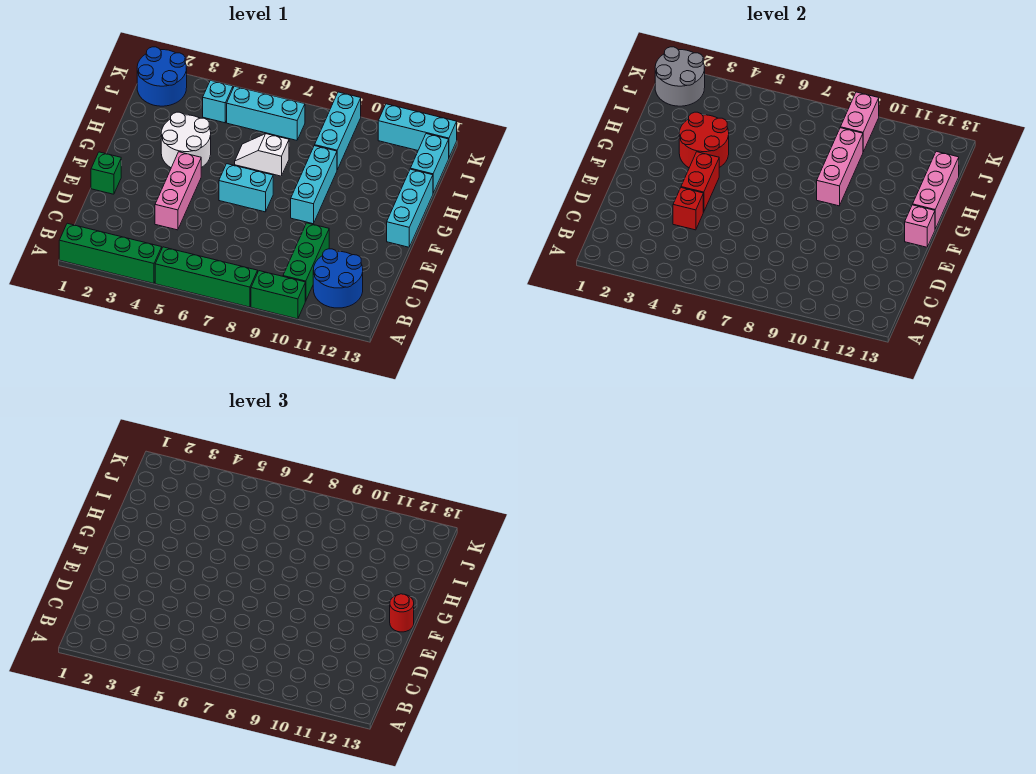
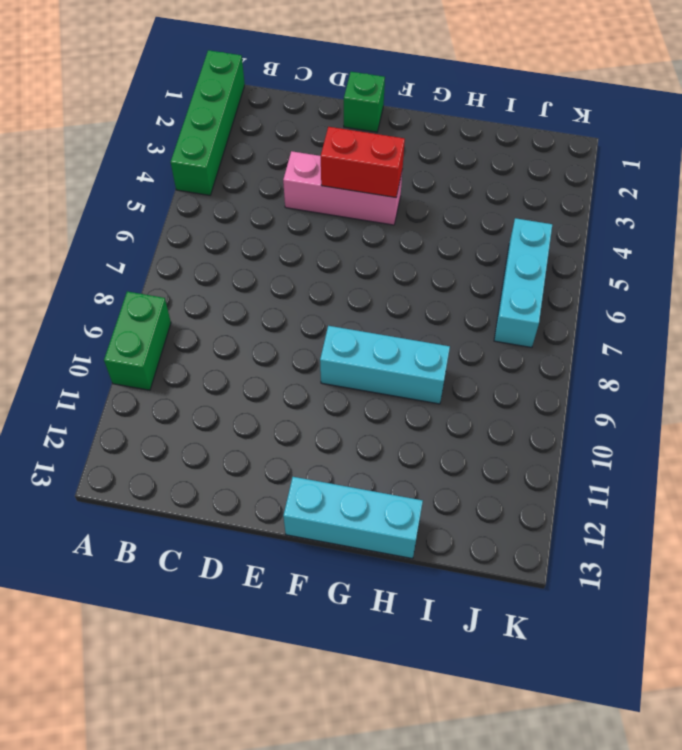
none -> green brick A5:A8 level 1
none -> green brick B10:D10 level 1
none -> blue round brick B11:C12 level 1

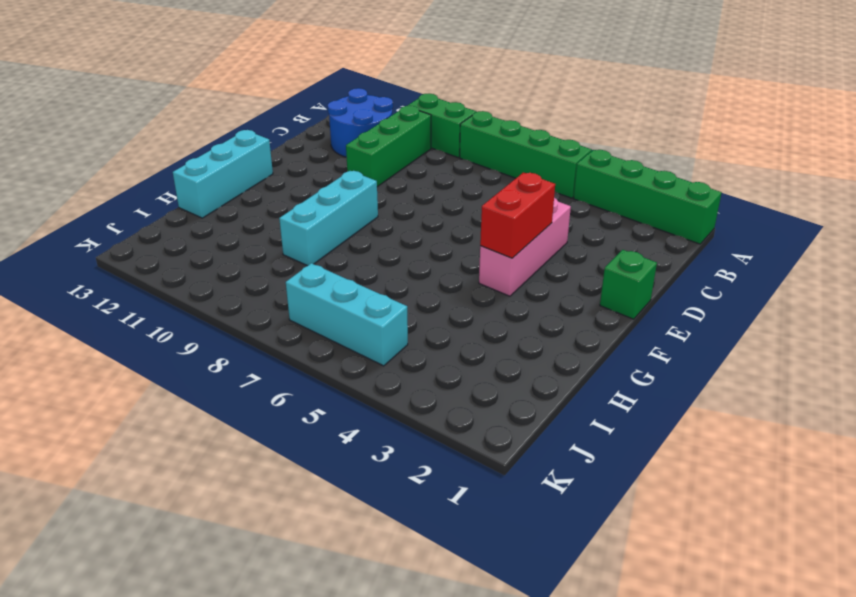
none -> cyan brick F6:F7 level 1
none -> white round brick G3:H4 level 1
none -> white slope H6:H7 level 1 top 7

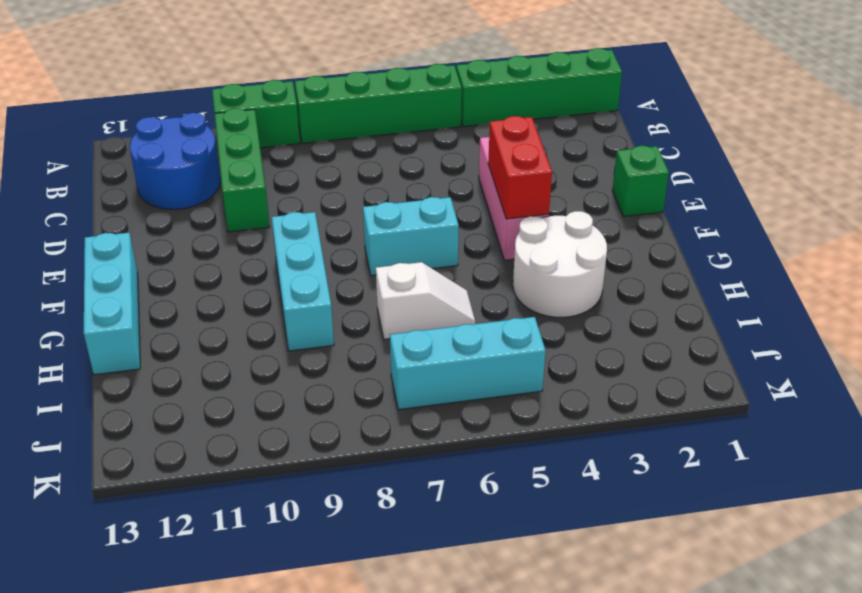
none -> cyan brick I9:K9 level 1
none -> cyan brick I13:J13 level 1
none -> blue round brick J1:K2 level 1

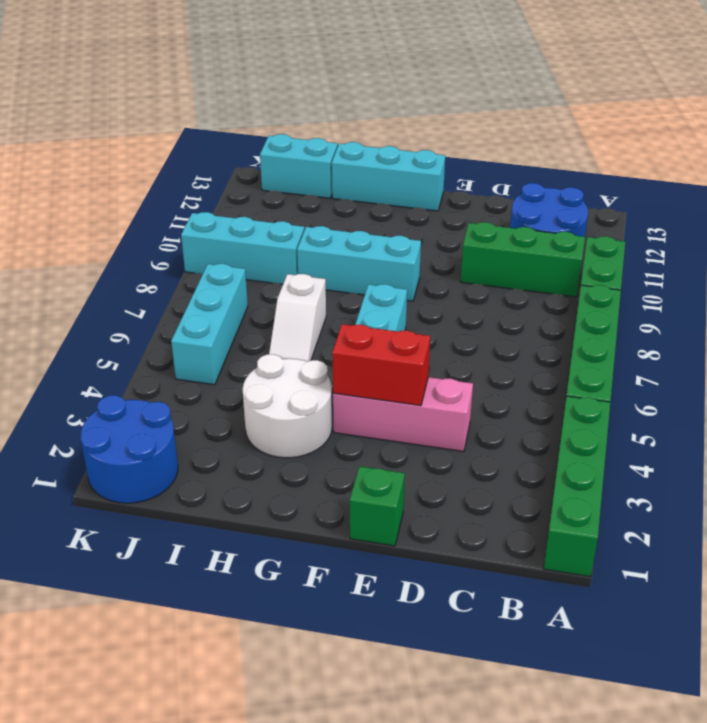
none -> cyan brick J4 level 1
none -> cyan brick K11:K13 level 1
none -> red brick D4 level 2

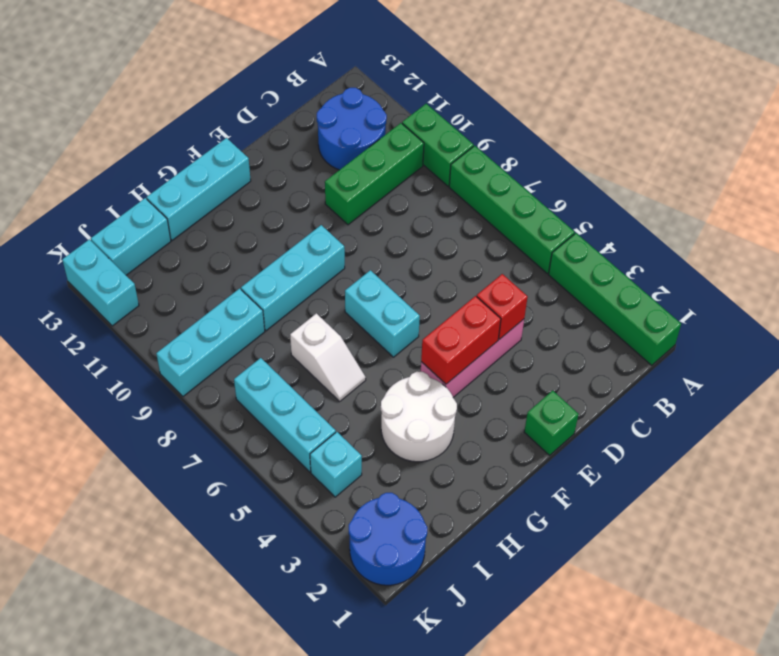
cyan brick K12:K13 level 1 -> cyan brick K11:K13 level 1
none -> pink brick F13 level 2
none -> red round brick G3:H4 level 2
none -> pink brick G9:I9 level 2

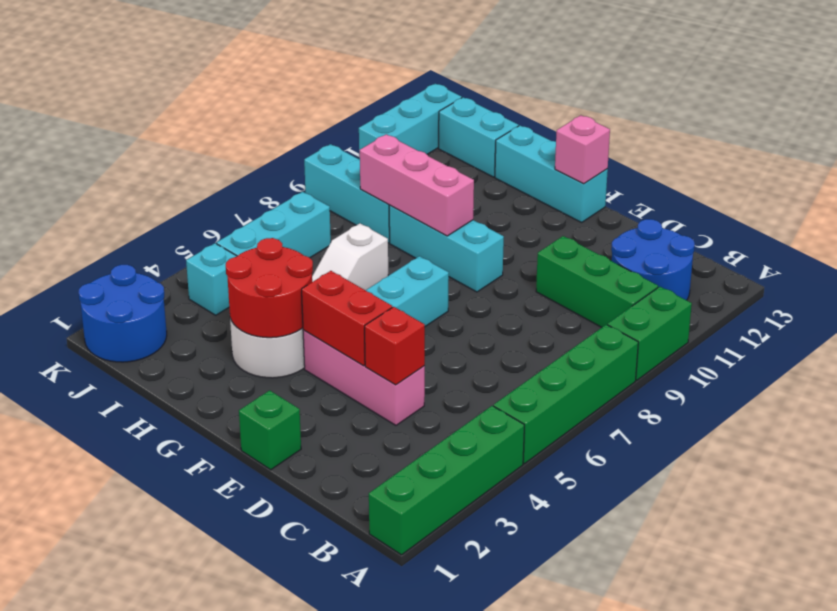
none -> pink brick G13:I13 level 2
none -> grey round brick J1:K2 level 2
none -> pink brick J9:K9 level 2

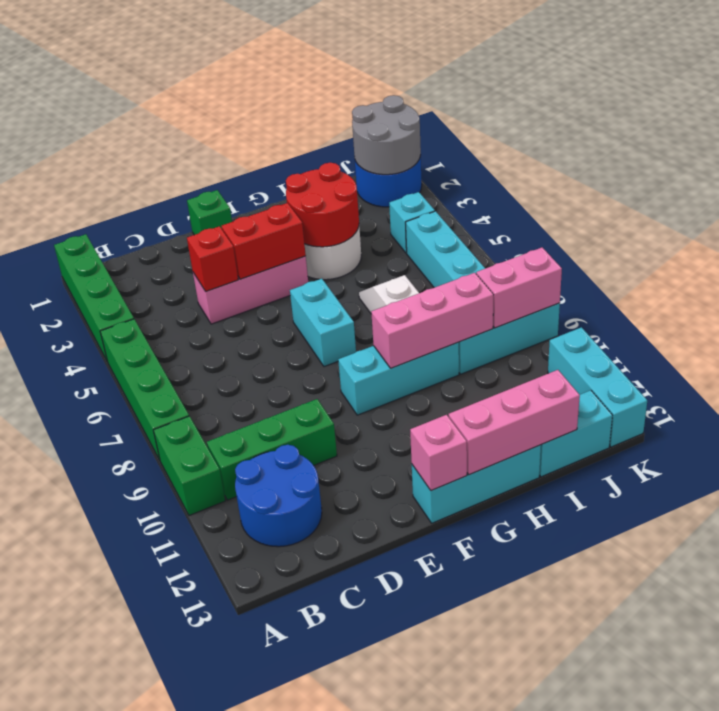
none -> red round brick F13 level 3

